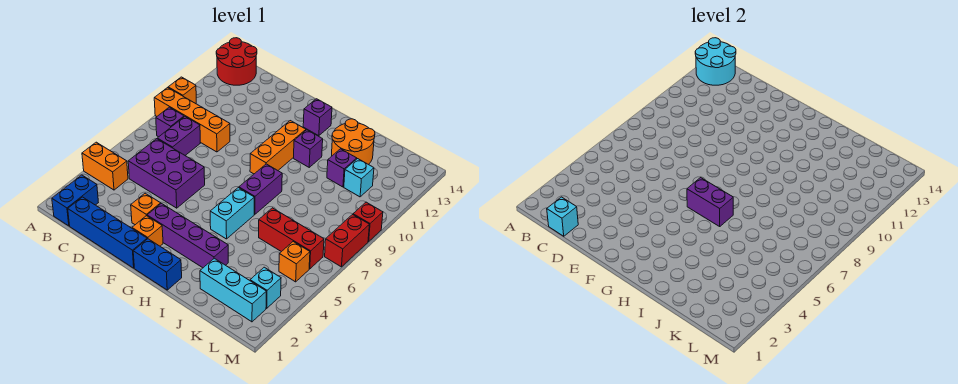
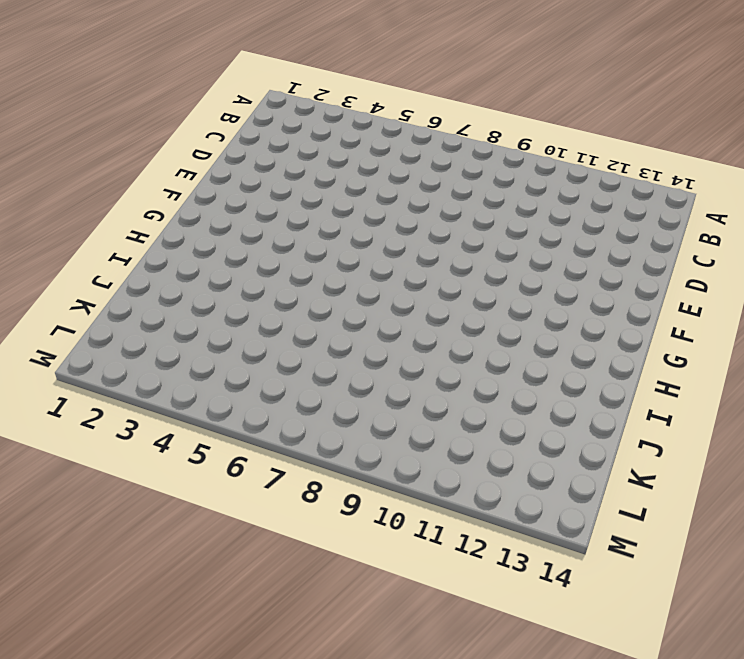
none -> orange brick A4:B4 level 1
none -> orange brick A9:D9 level 1
none -> orange brick A10 level 1
none -> red round brick A13:B14 level 1

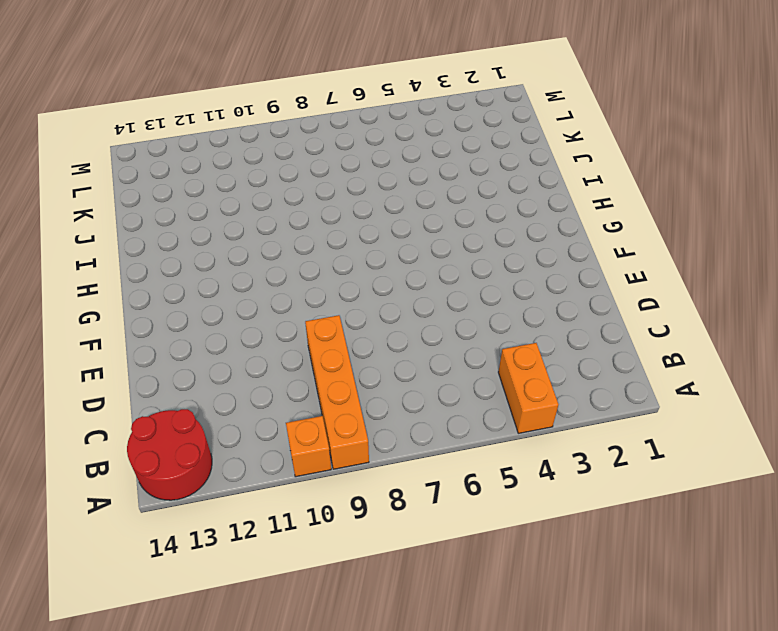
none -> blue brick B1:B2 level 1
none -> purple brick B8 level 1
none -> blue brick C1:F1 level 1
none -> purple brick C5:E6 level 1

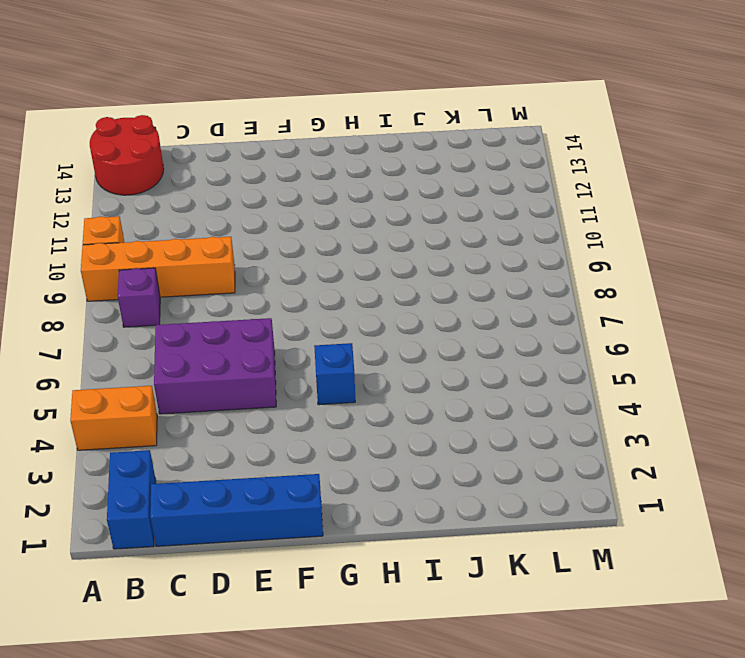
blue brick G5 level 1 -> none
none -> purple brick C7:C8 level 1
none -> orange brick E3 level 1
none -> orange brick F2 level 1
none -> purple brick F3:I3 level 1

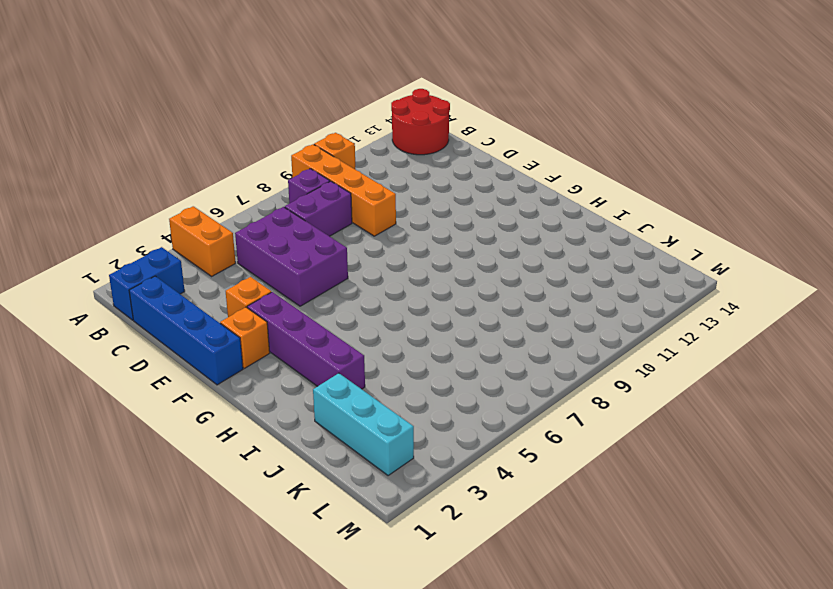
none -> blue brick G1:H1 level 1
none -> orange brick G9:G11 level 1
none -> purple brick G13 level 1
none -> cyan brick H5:H6 level 1

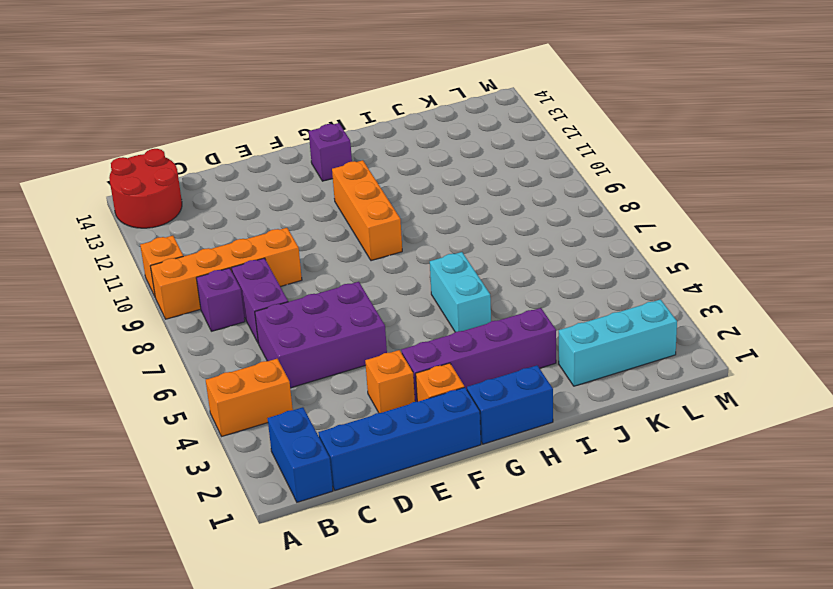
none -> purple brick H7:H8 level 1
none -> purple brick H11 level 1
none -> orange round brick I12:J13 level 1
none -> red brick J6:L6 level 1

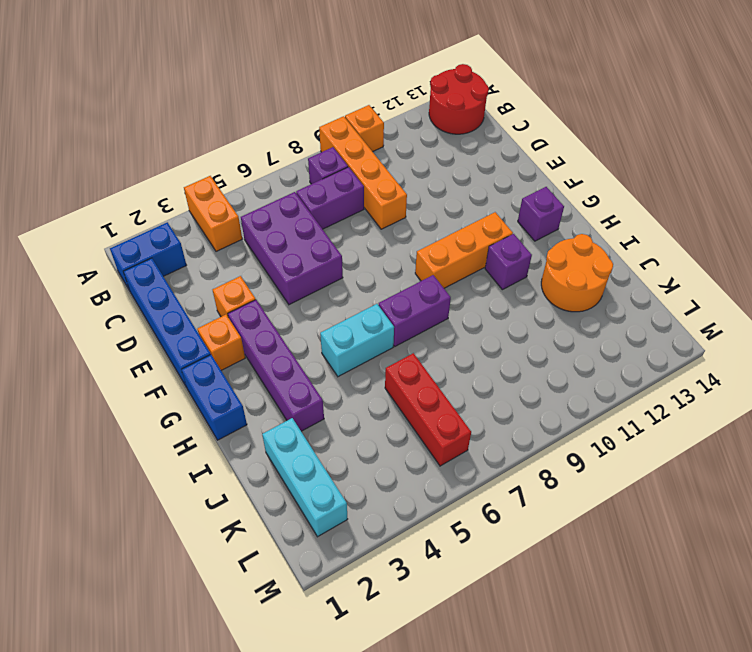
none -> purple brick J11 level 1
none -> cyan brick K11 level 1
none -> cyan brick L3 level 1
none -> orange brick L5 level 1

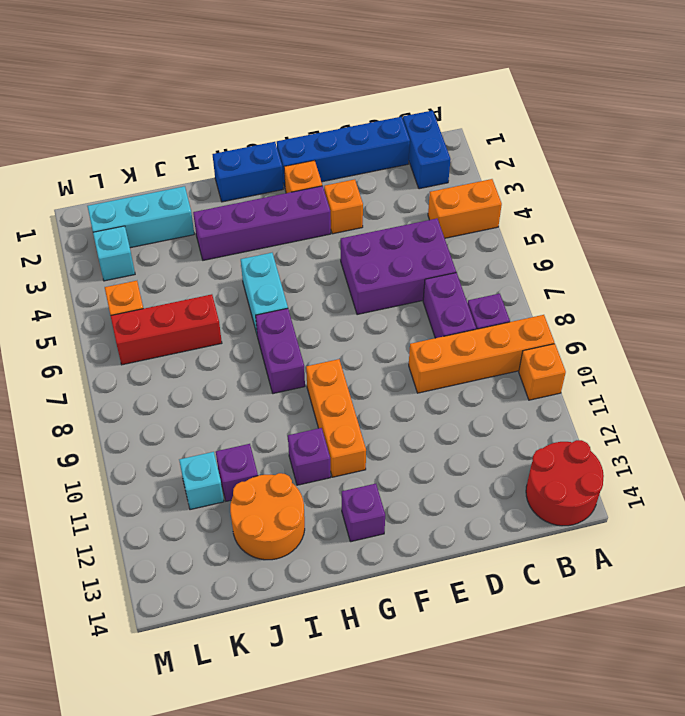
none -> red brick M7:M8 level 1
none -> red brick M9 level 1
none -> cyan round brick A13:B14 level 2
none -> cyan brick C1 level 2

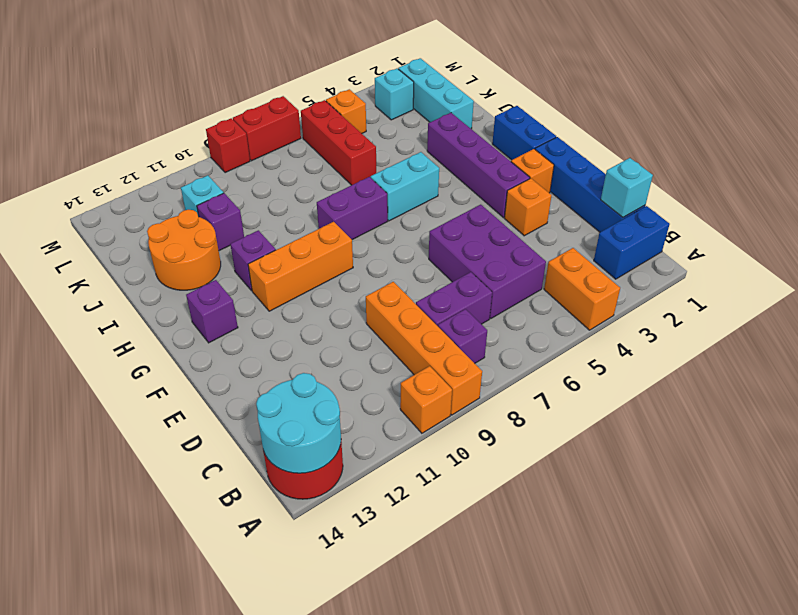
none -> purple brick G6:H6 level 2

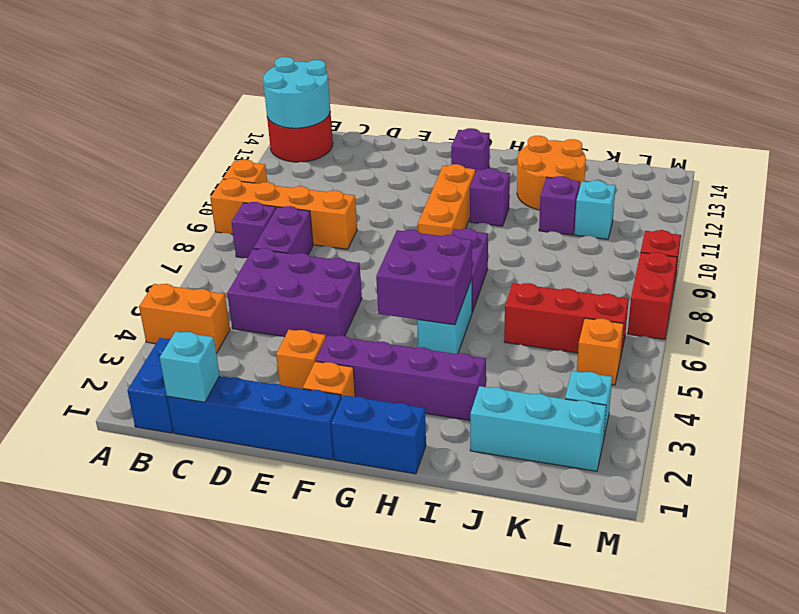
purple brick G5:H6 level 2 -> purple brick G6:H6 level 2

